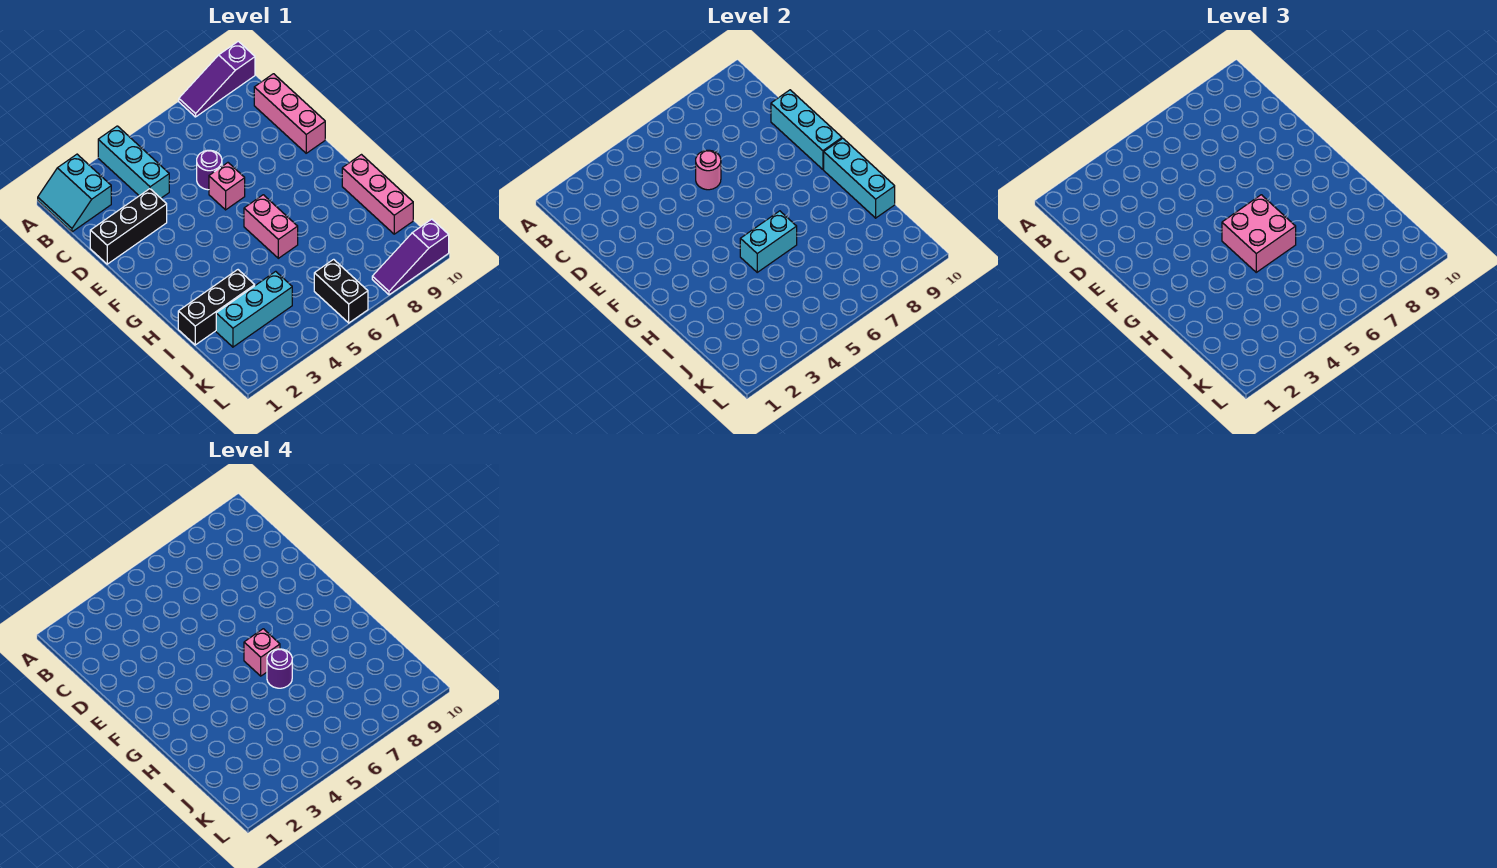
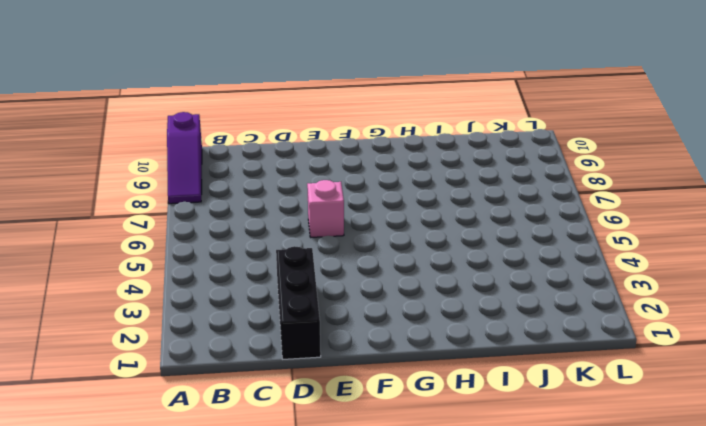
none -> cyan slope A1:B2 level 1 top 2
none -> cyan brick A4:C4 level 1
none -> pink brick C10:E10 level 1

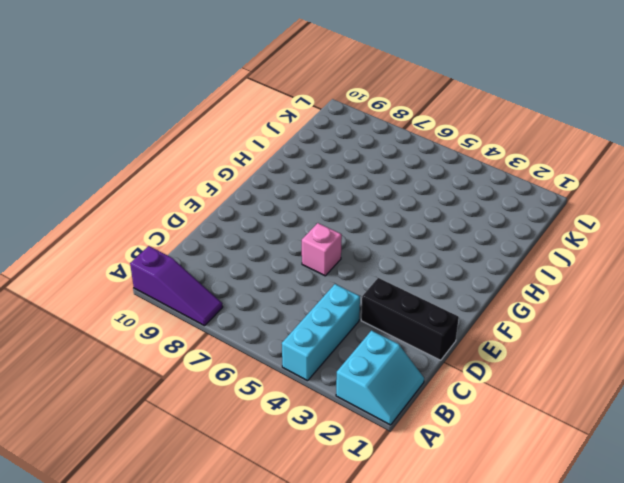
none -> pink brick C10:E10 level 1
none -> purple round brick D6 level 1
none -> pink brick G6:H6 level 1

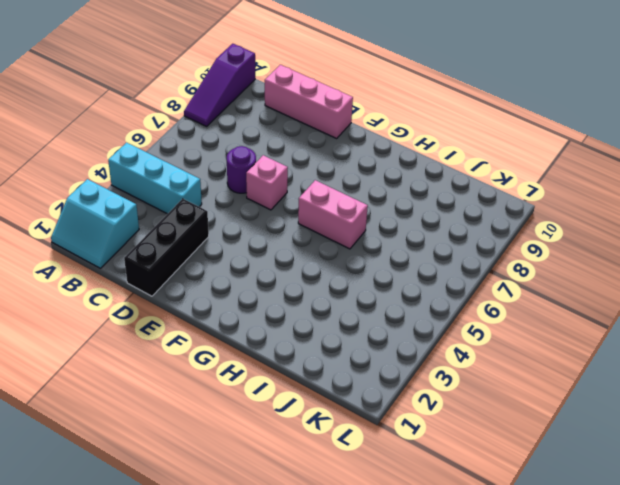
none -> pink brick H10:J10 level 1
none -> black brick I1:I3 level 1
none -> cyan brick J2:J4 level 1

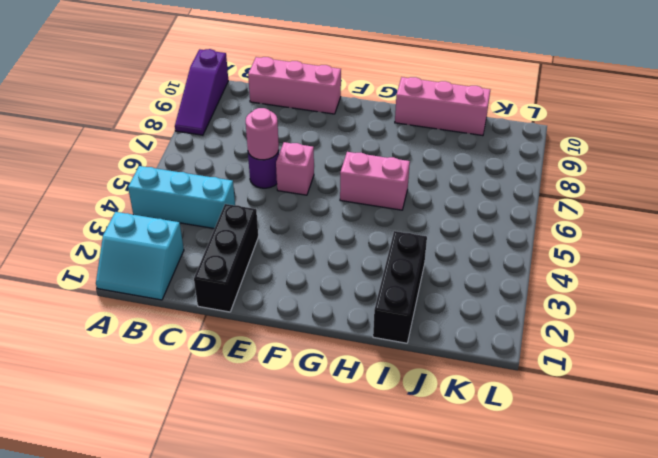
none -> cyan brick J2:J4 level 1
none -> black brick K6:L6 level 1
none -> purple slope L8:L10 level 1 top 10

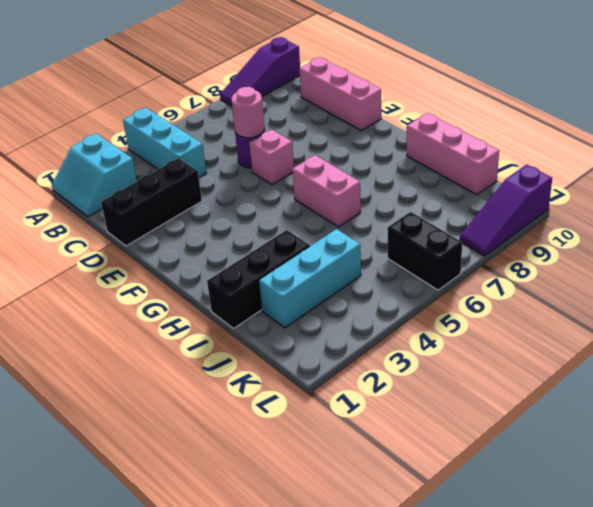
none -> cyan brick D10:F10 level 2
none -> cyan brick G10:I10 level 2
none -> cyan brick H5:H6 level 2

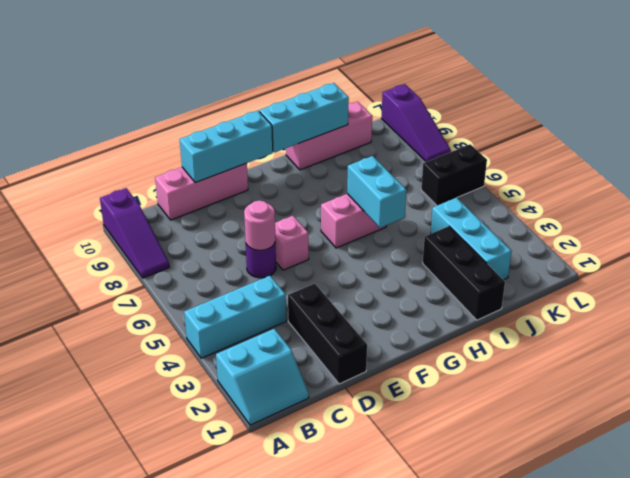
none -> pink brick G5:H6 level 3
none -> pink brick G6 level 4
none -> purple round brick H6 level 4

